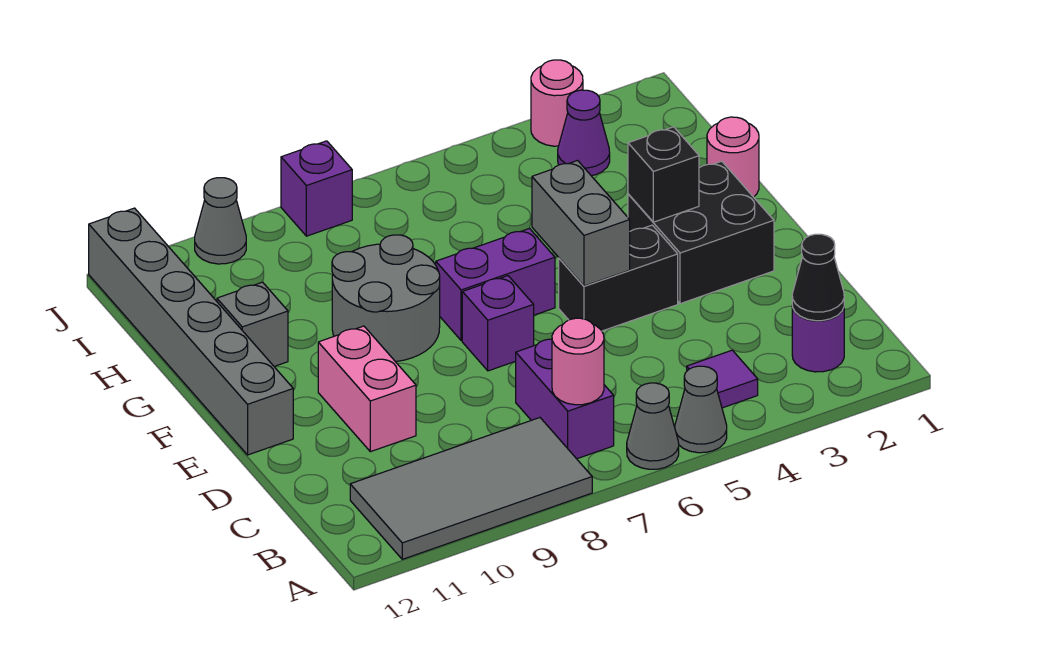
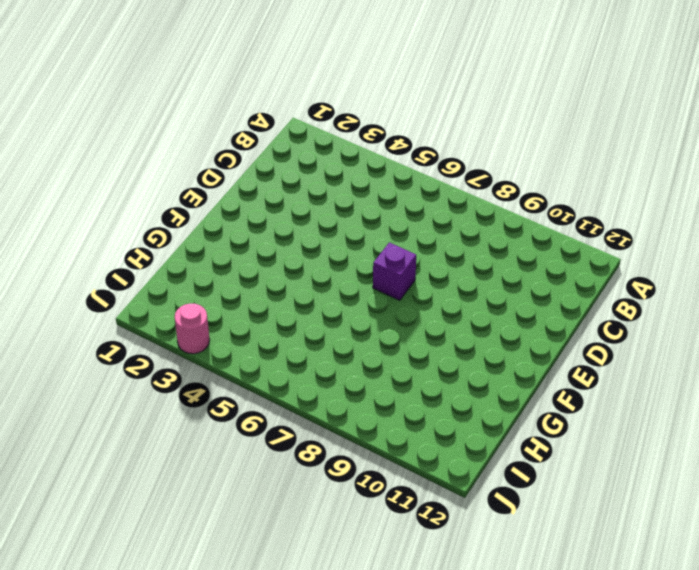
none -> grey cone A5 level 1
none -> grey cone A6 level 1
none -> grey tile A8:B11 level 1

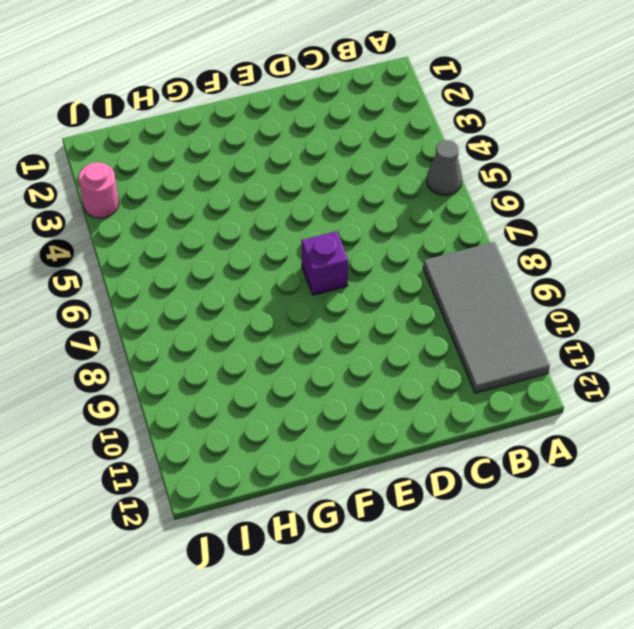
none -> grey cone A6 level 1
none -> purple round brick B2 level 1
none -> purple tile B4 level 1

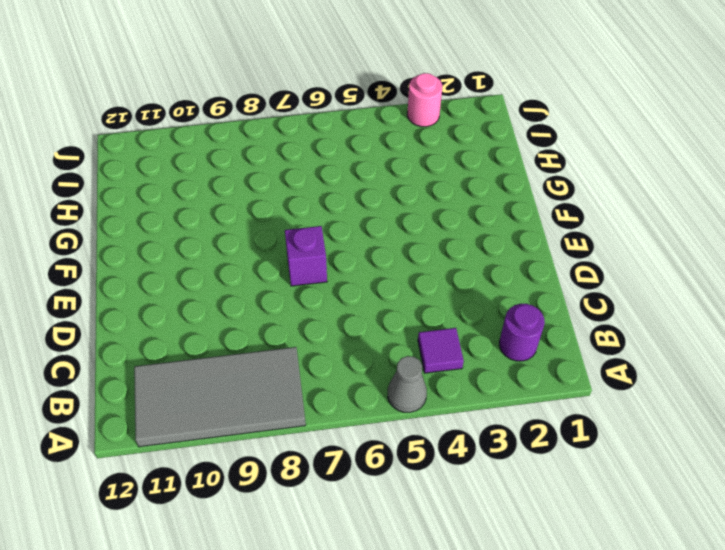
none -> grey cone A6 level 1
none -> purple brick B7:C7 level 1
none -> pink brick D10:E10 level 1

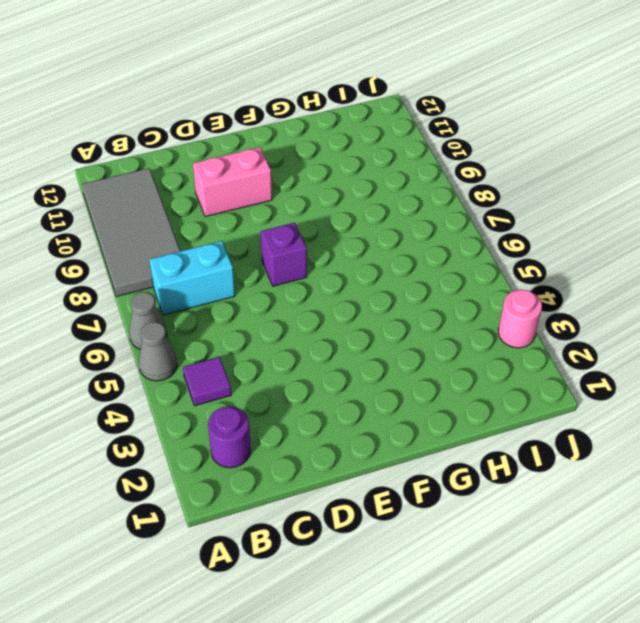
cyan brick B7:C7 level 1 -> purple brick B7:C7 level 1
none -> black brick E2:F3 level 1
none -> black brick E4:E5 level 1
none -> grey brick E12:J12 level 1

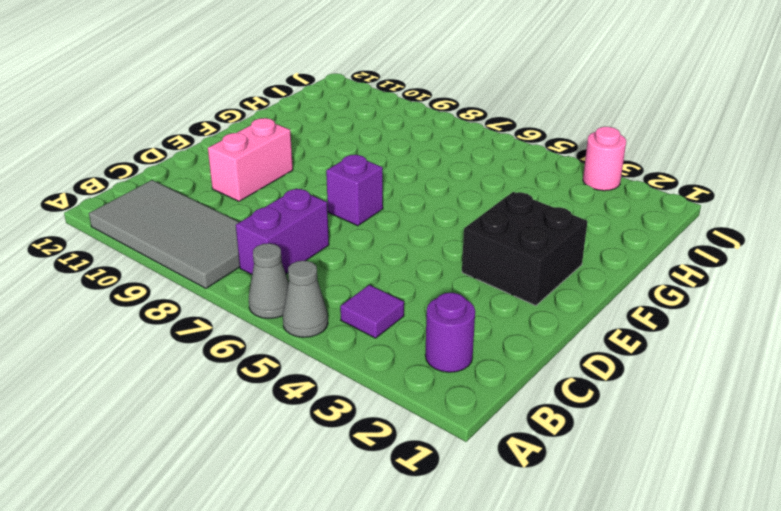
none -> black brick E4:E5 level 1
none -> grey brick E12:J12 level 1
none -> purple brick F6:F7 level 1

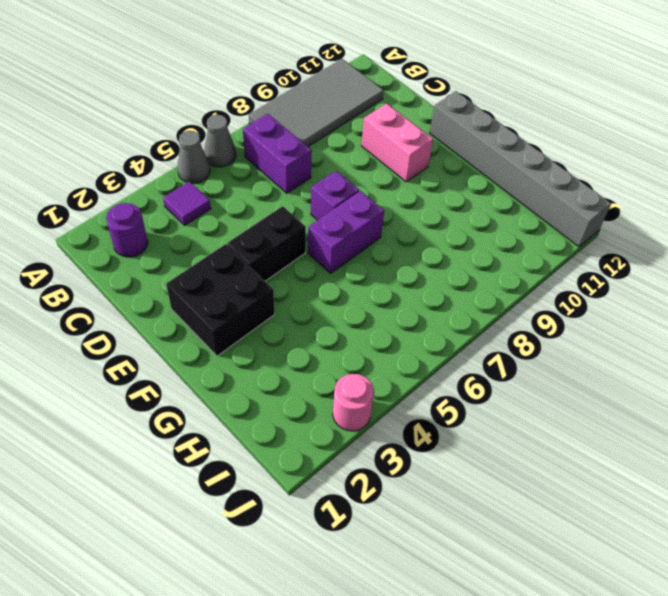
none -> grey round brick F8:G9 level 1
none -> pink round brick G1 level 1
none -> grey brick G11 level 1

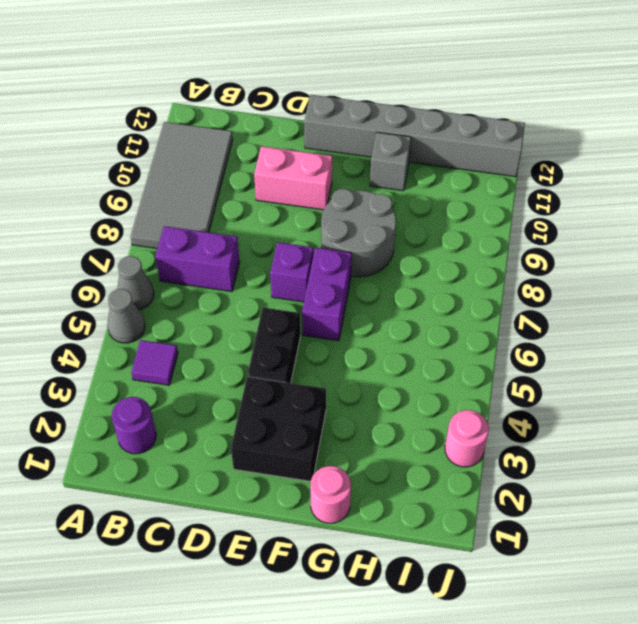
none -> purple cone I3 level 1
none -> purple brick J8 level 1
none -> grey cone J10 level 1

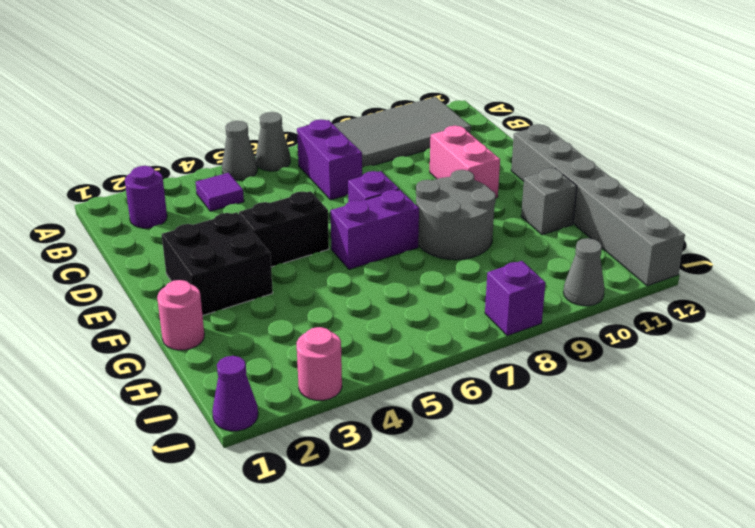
purple cone J1 level 1 -> purple cone I3 level 1
none -> black cone B2 level 2
none -> pink round brick B7 level 2
none -> grey brick E5:F5 level 2

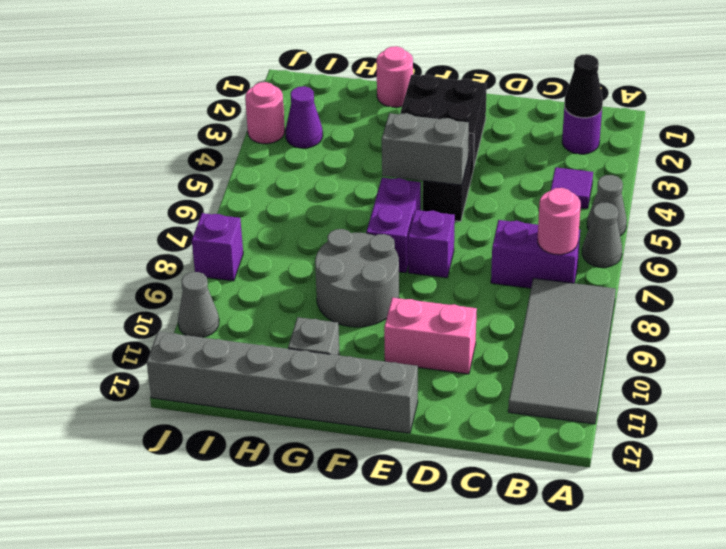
none -> black brick F3 level 2

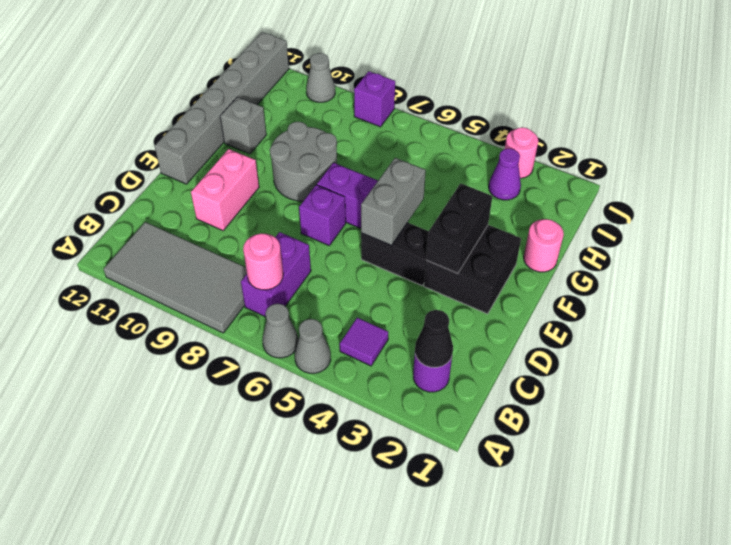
black brick E3:F3 level 2 -> black brick F3 level 2

